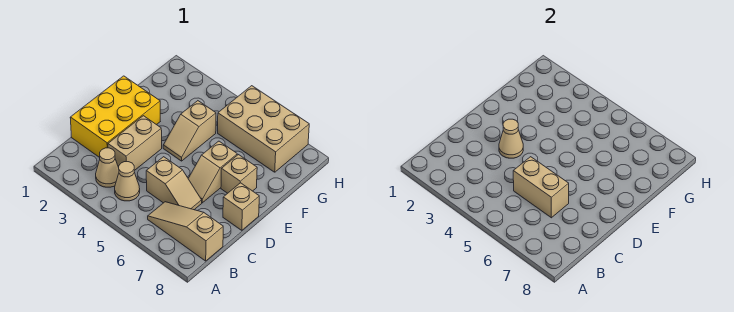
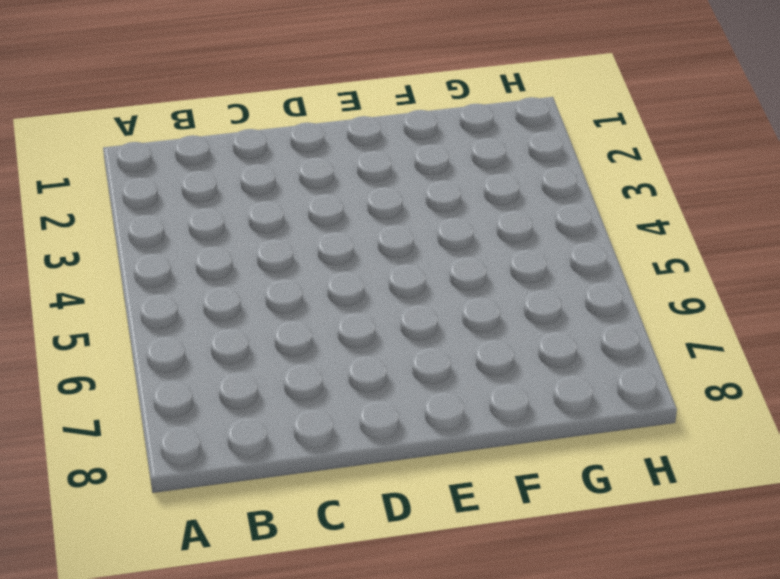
none -> tan cone B3 level 1
none -> tan cone B4 level 1
none -> tan slope B6:B8 level 1 top 8

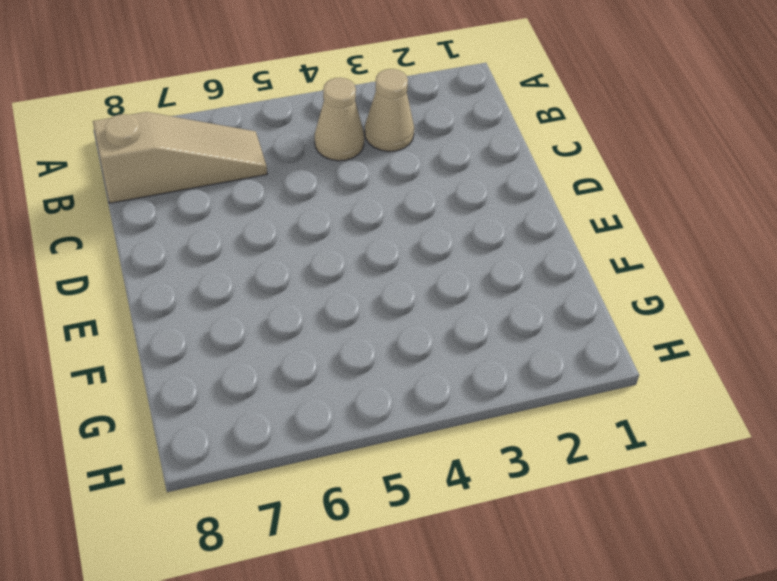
none -> yellow brick C1:E2 level 1
none -> tan brick C3:D3 level 1
none -> tan slope C5:C6 level 1 top 5

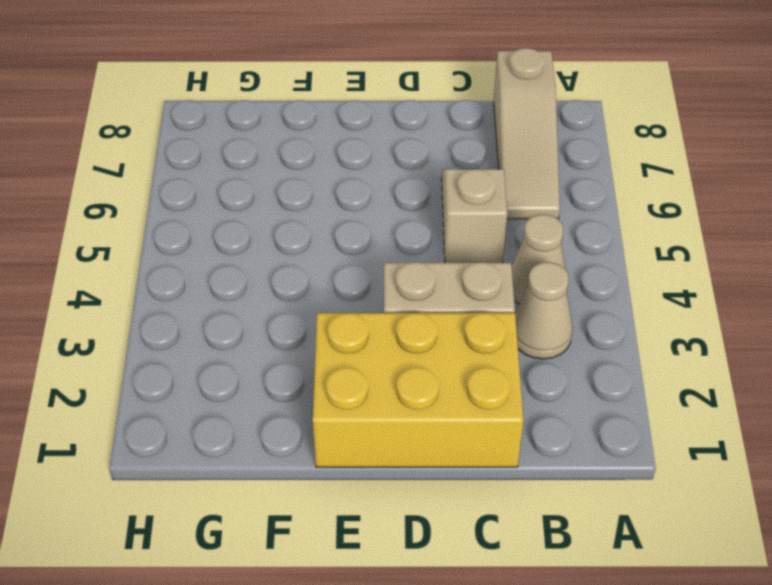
none -> tan slope D6:E6 level 1 top E
none -> tan brick D8 level 1
none -> tan slope E4:F4 level 1 top F

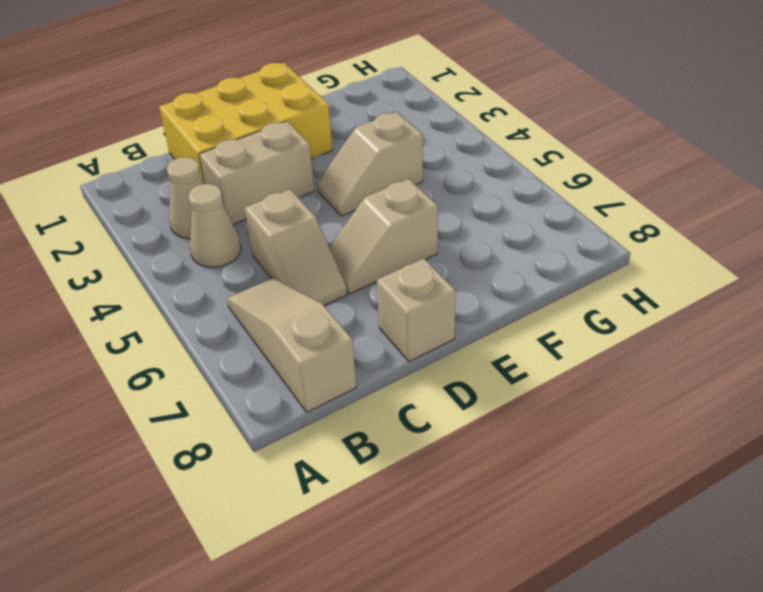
none -> tan brick E7 level 1
none -> tan brick G5:H7 level 1
none -> tan brick C5:C6 level 2

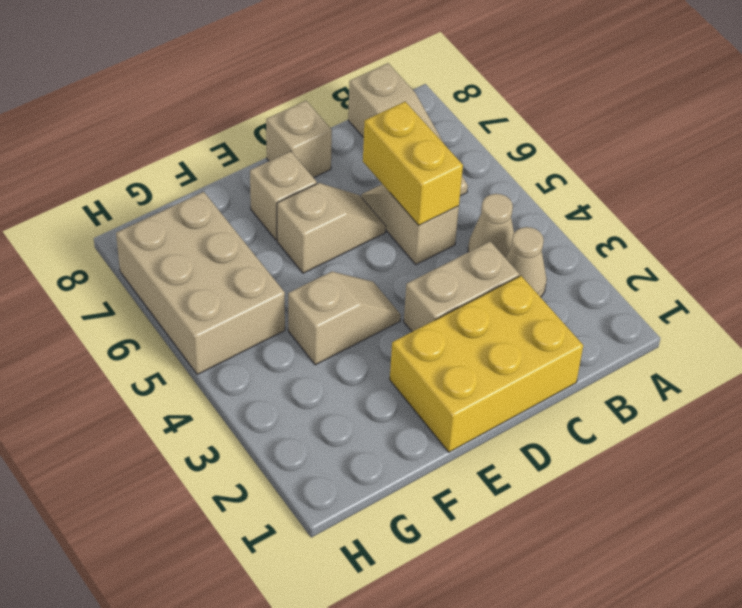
yellow brick C5:C6 level 2 -> tan brick C5:C6 level 2
none -> tan cone D3 level 2

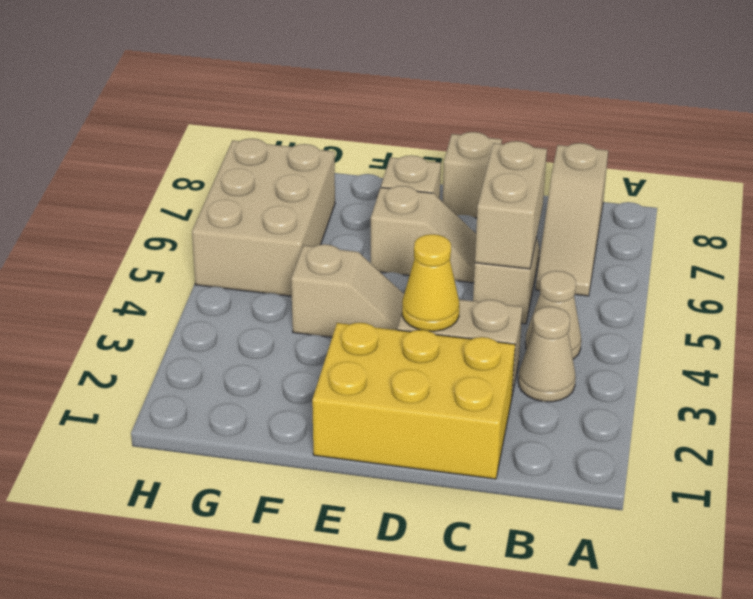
yellow cone D3 level 2 -> tan cone D3 level 2

